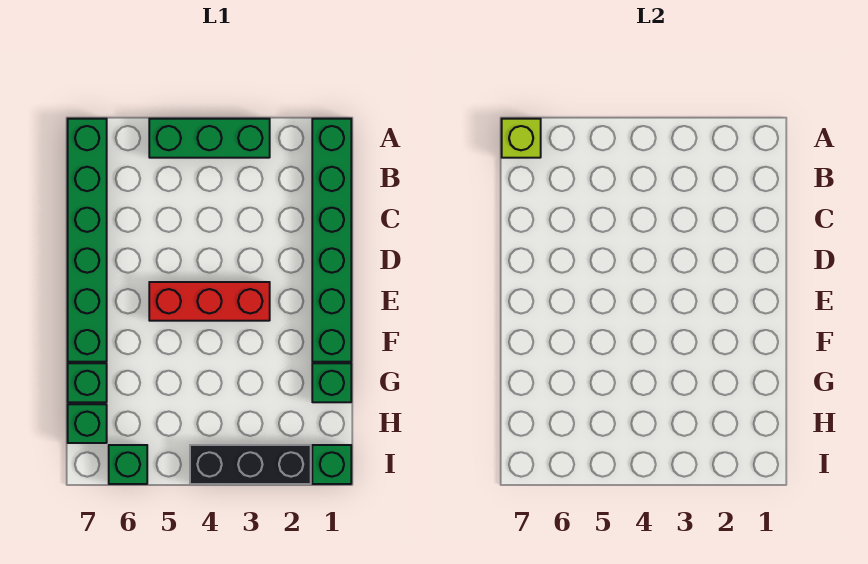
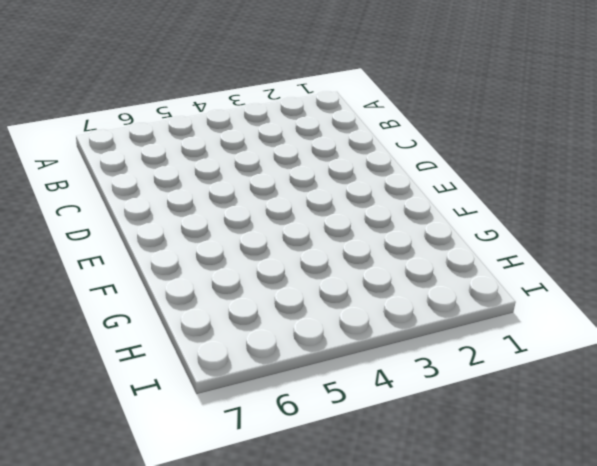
none -> green brick A1:F1 level 1
none -> green brick A3:A5 level 1

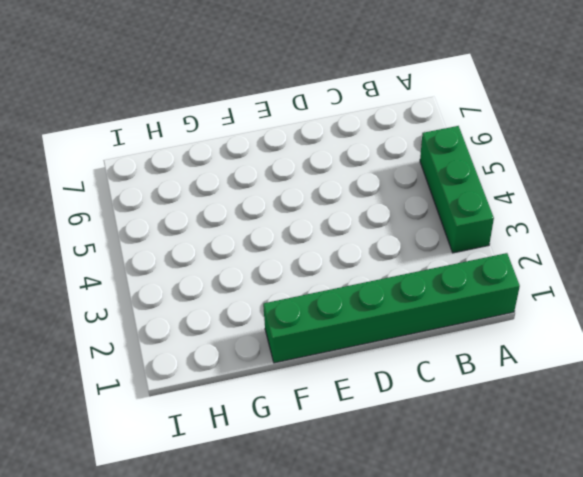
none -> green brick A7:F7 level 1
none -> red brick E3:E5 level 1

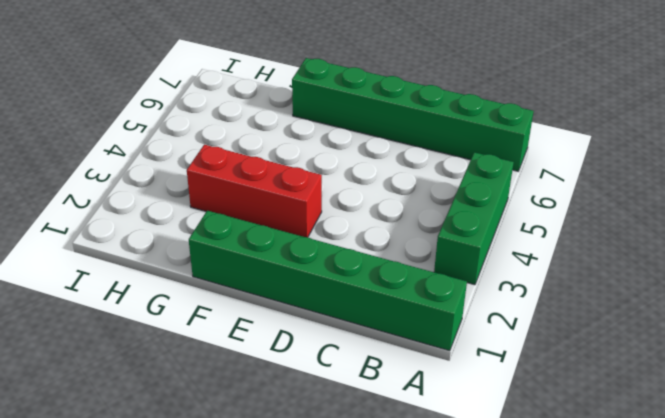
red brick E3:G3 level 1 -> red brick E3:E5 level 1
none -> green brick G1 level 1
none -> green brick G7 level 1

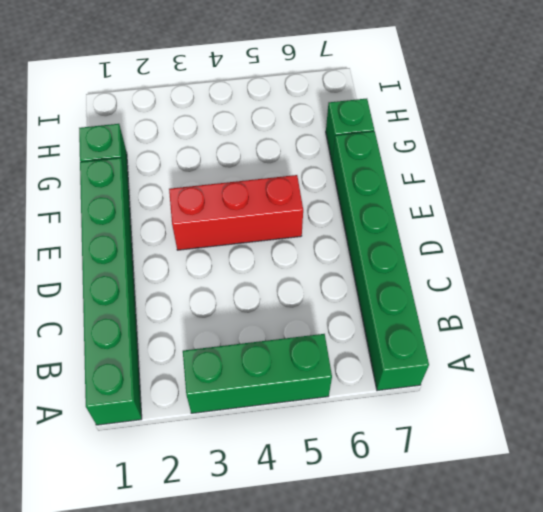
none -> green brick H7 level 1
none -> green brick I1 level 1

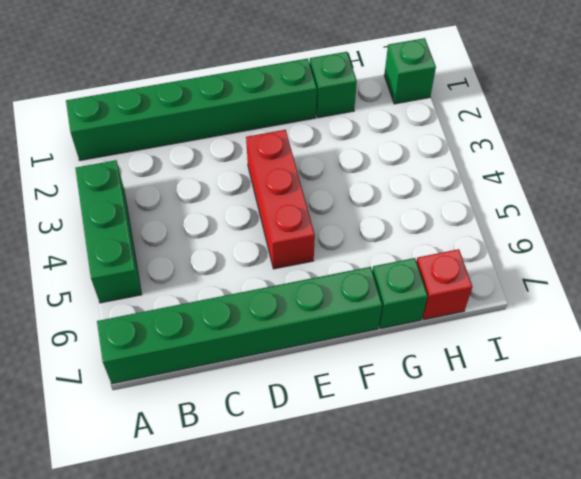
red brick H7 level 1 -> green brick H7 level 1
none -> black brick I2:I4 level 1
none -> green brick I6 level 1

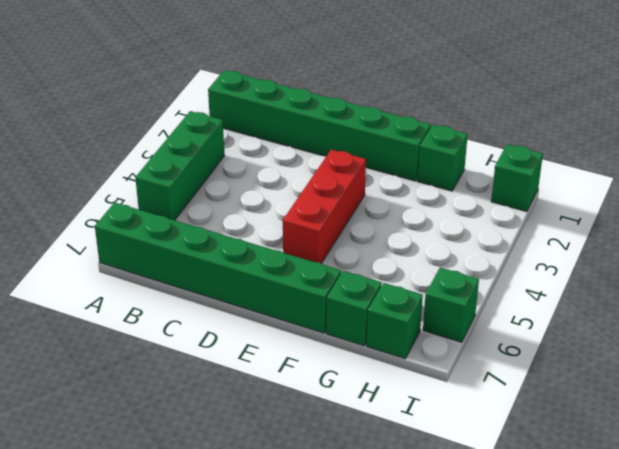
none -> black brick I2:I4 level 1
none -> lime brick A7 level 2

